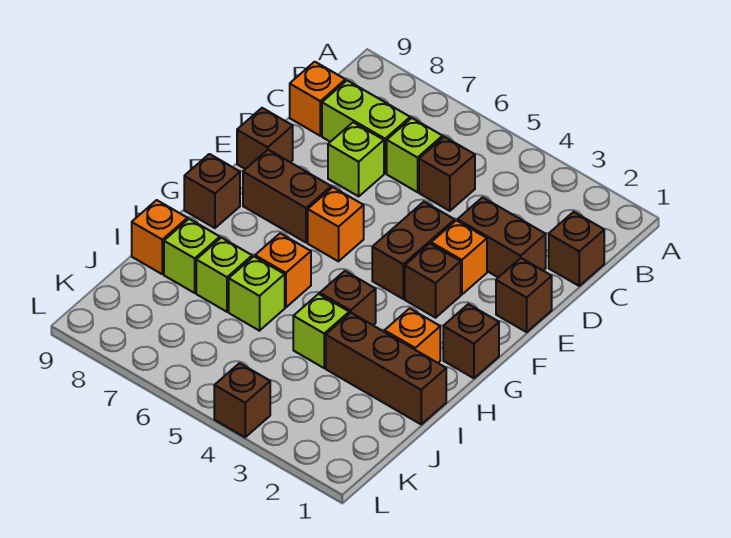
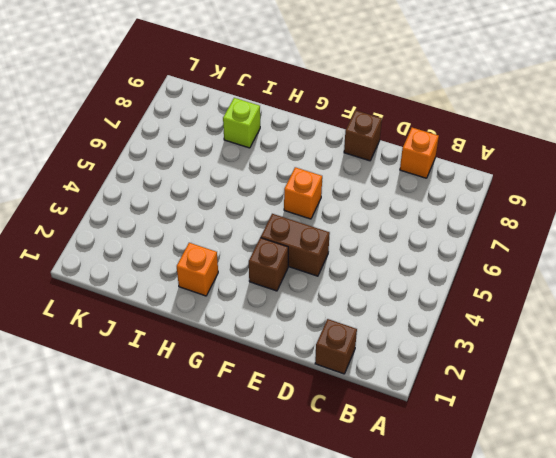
none -> brown brick C5 level 1
none -> lime brick C6 level 1
none -> lime brick C7:C8 level 1

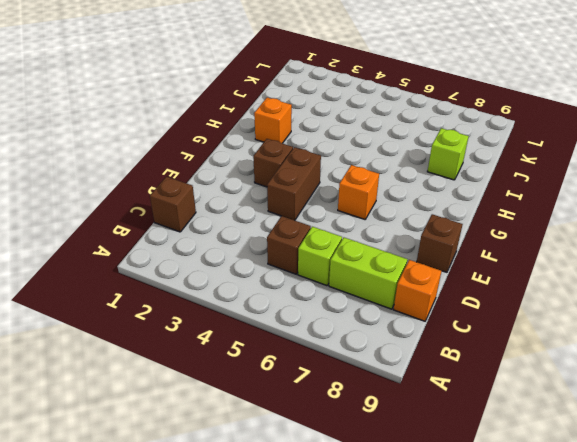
none -> brown brick D2:D3 level 1
none -> lime brick D7 level 1
none -> brown brick E1 level 1

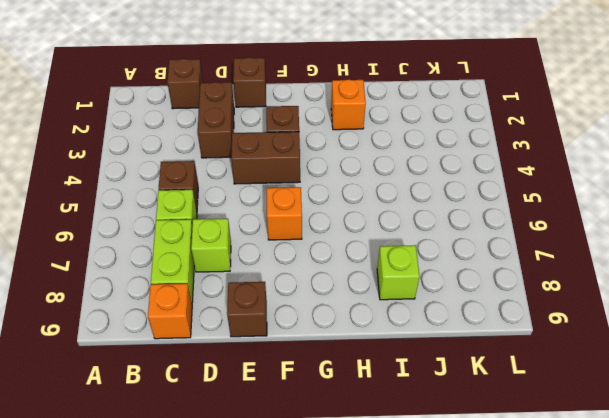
none -> orange brick E3 level 1
none -> brown brick F7:F8 level 1
none -> brown brick G1 level 1

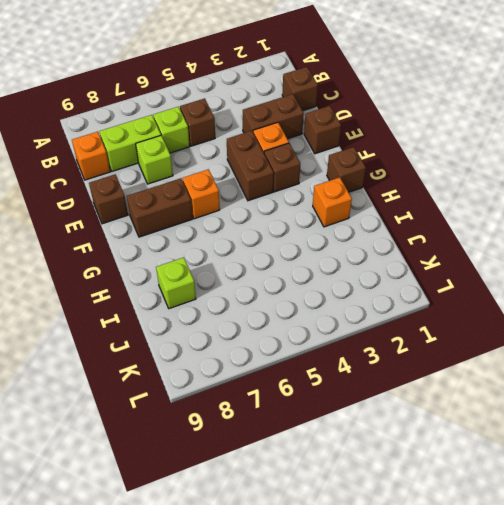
none -> brown brick G9 level 1
none -> brown brick H4 level 1
none -> orange brick H6 level 1

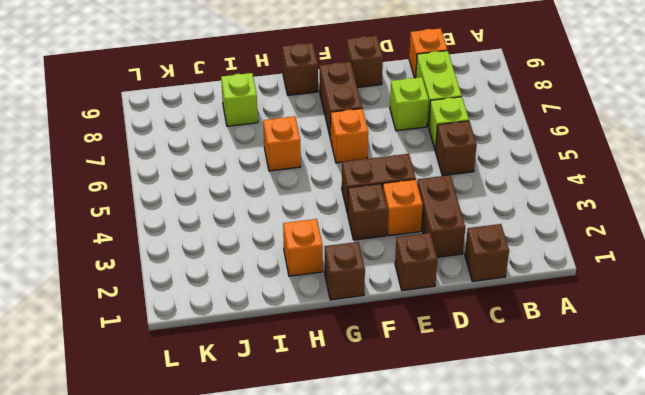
none -> brown brick H4 level 1
none -> brown brick I1:I3 level 1
none -> lime brick I4 level 1

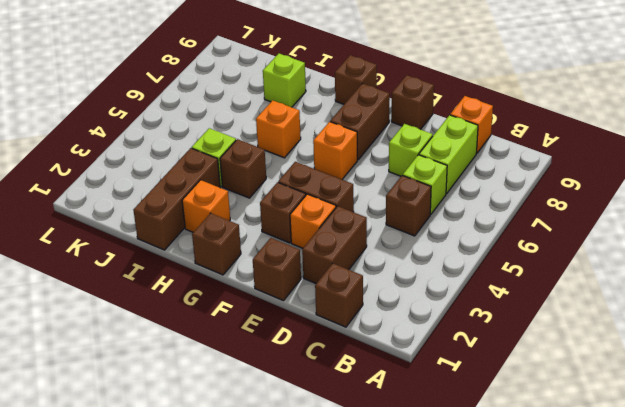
none -> lime brick I6 level 1
none -> lime brick I7 level 1
none -> orange brick I9 level 1

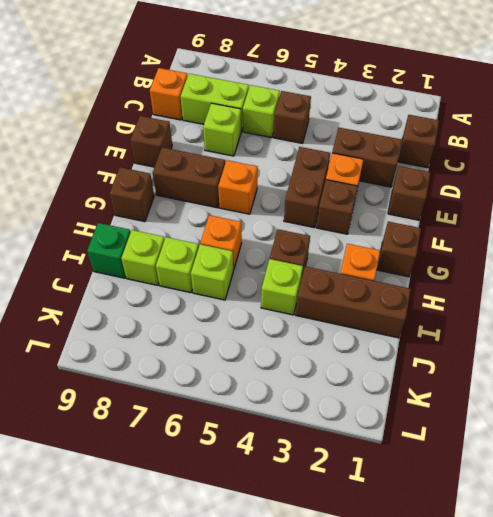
green brick I9 level 1 -> orange brick I9 level 1
none -> brown brick L4 level 1

